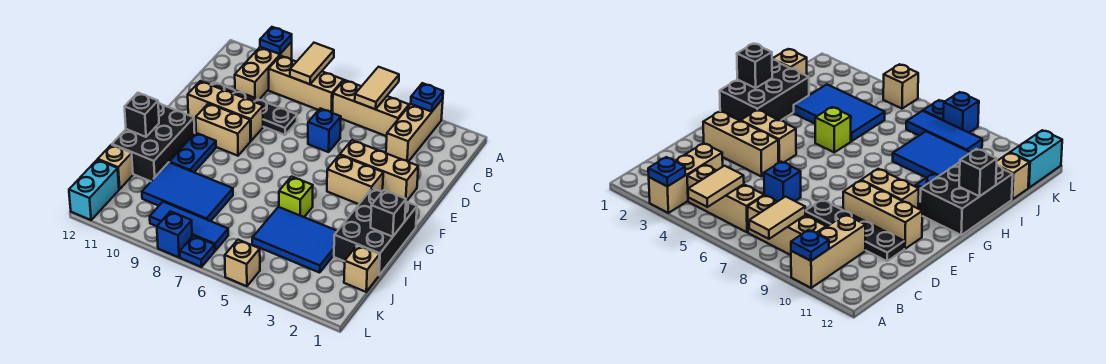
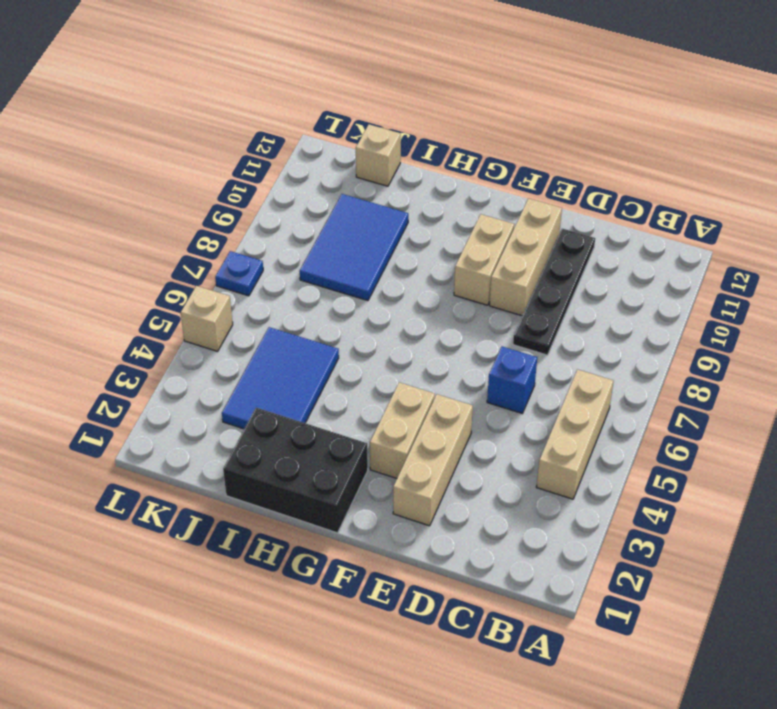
none -> tan brick A3:C3 level 1
none -> tan brick A10:C10 level 1
none -> tan brick B7:B9 level 1

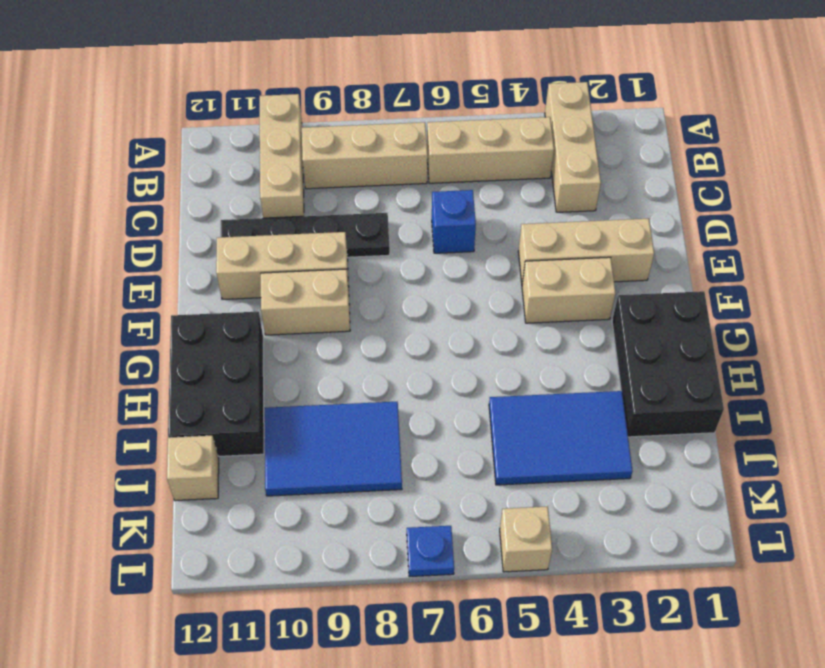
none -> blue plate G10:H10 level 1
none -> lime brick H5 level 1
none -> tan brick J1 level 1

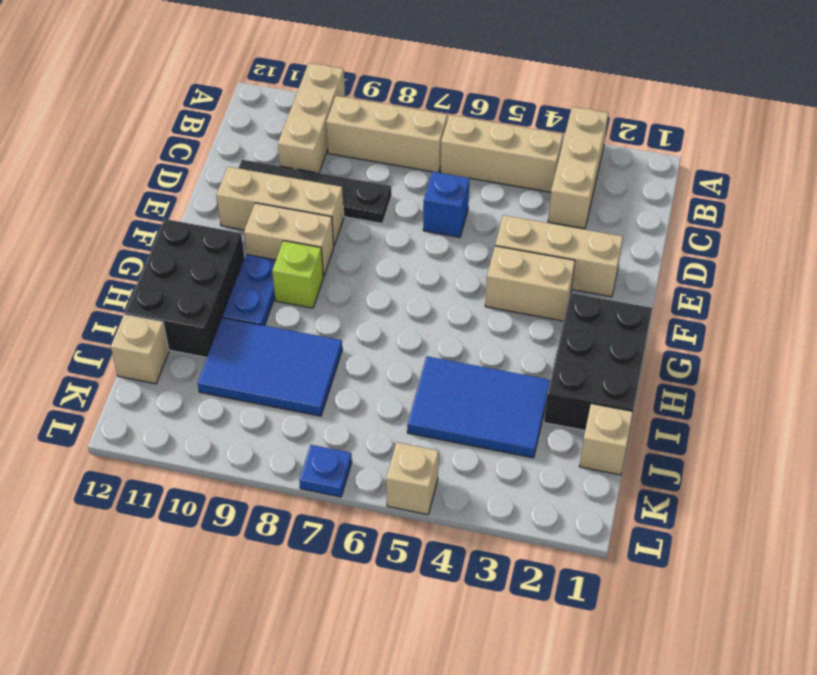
lime brick G9 level 1 -> lime brick H5 level 1
none -> blue tile K7:K9 level 1
none -> cyan brick K12:L12 level 1
none -> blue brick L8 level 1

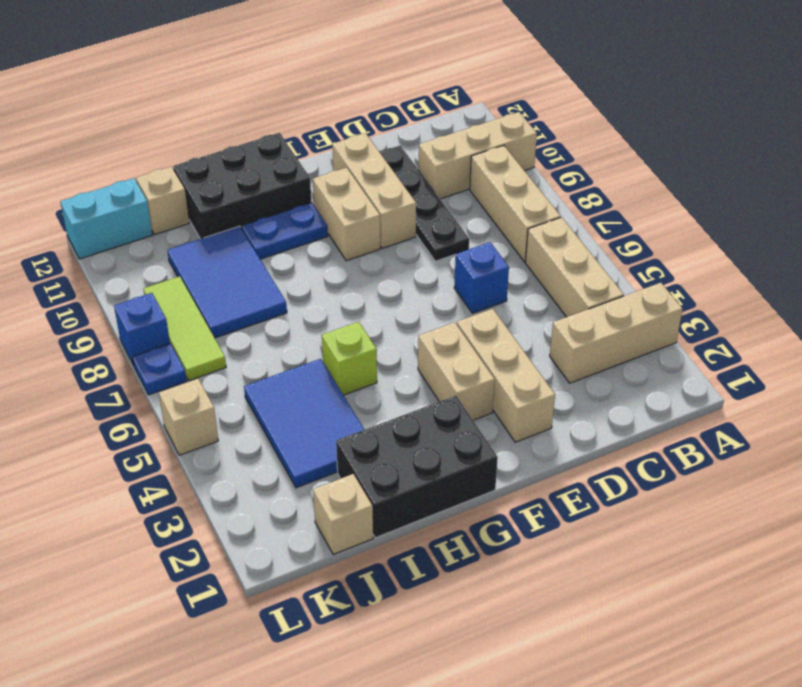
lime tile K7:K9 level 1 -> blue tile K7:K9 level 1
none -> blue plate A3 level 2
none -> tan tile A5:B5 level 2
none -> tan tile A8:B8 level 2

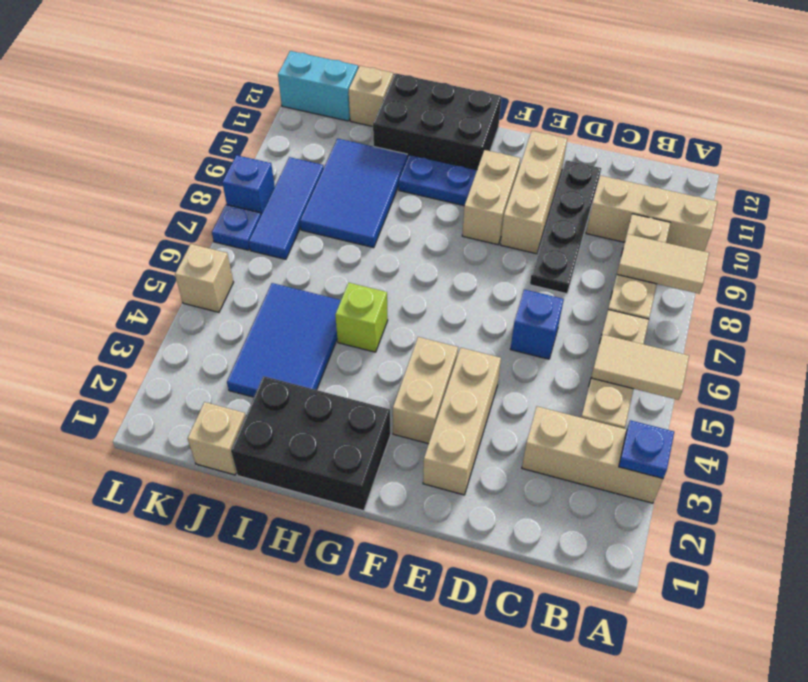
none -> blue plate A10 level 2
none -> black brick H1 level 2
none -> black brick H12 level 2

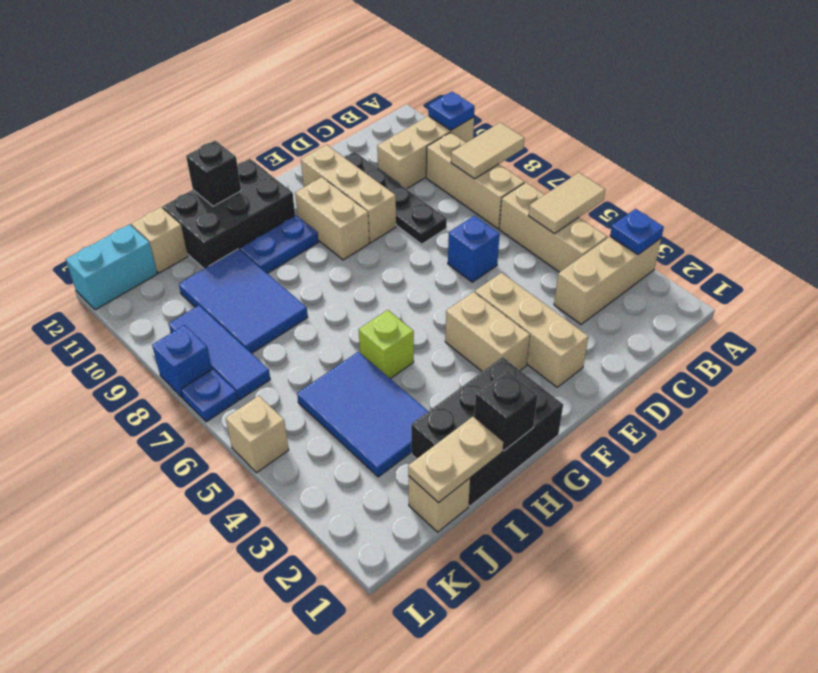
tan plate I1:J1 level 2 -> none

